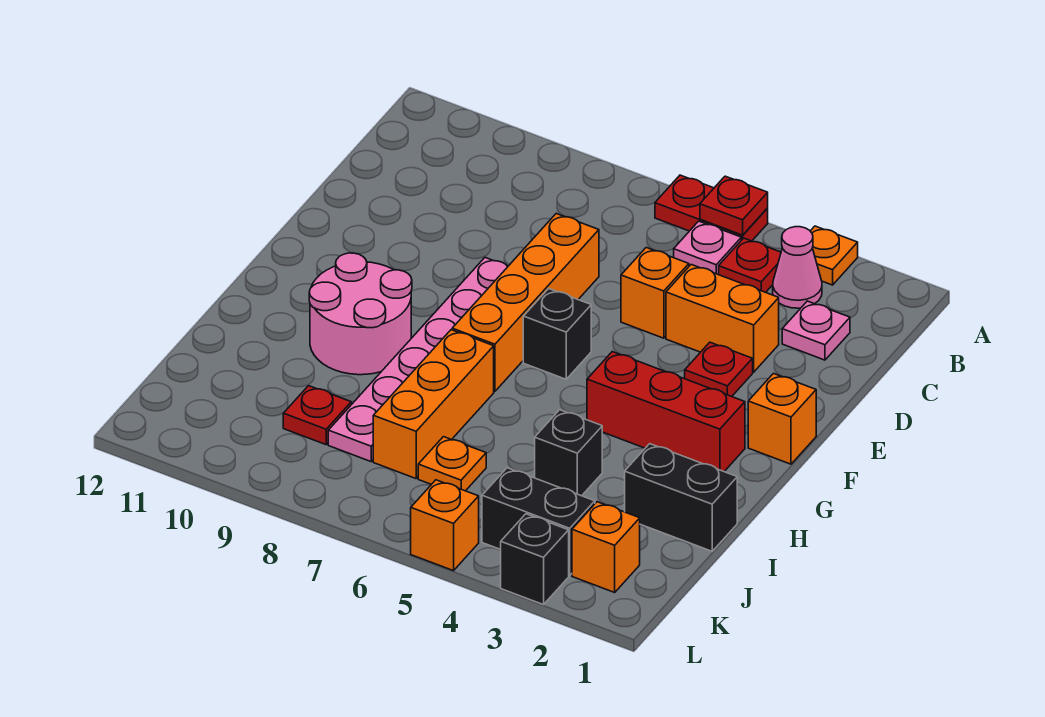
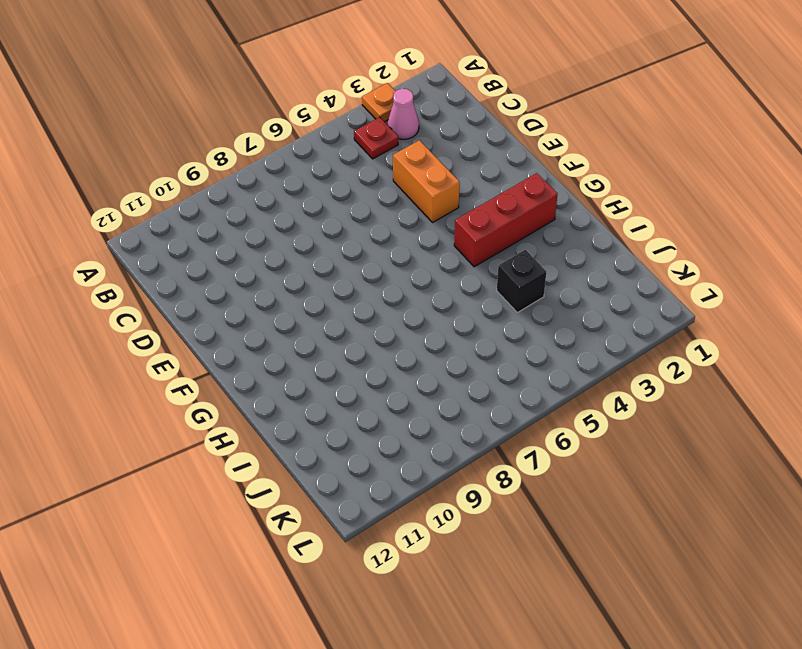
orange brick D4:E4 level 1 -> orange brick D3:D4 level 1
none -> red plate A5:A6 level 1
none -> pink plate B5 level 1
none -> pink plate C2 level 1

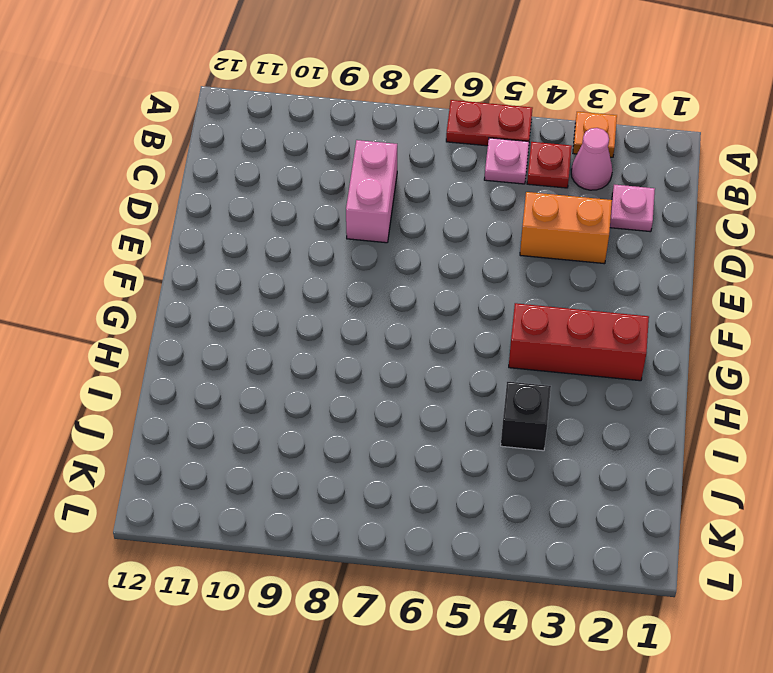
pink brick C8:D8 level 1 -> none
none -> orange brick D5 level 1
none -> orange brick D7:G7 level 1
none -> red plate E3 level 1

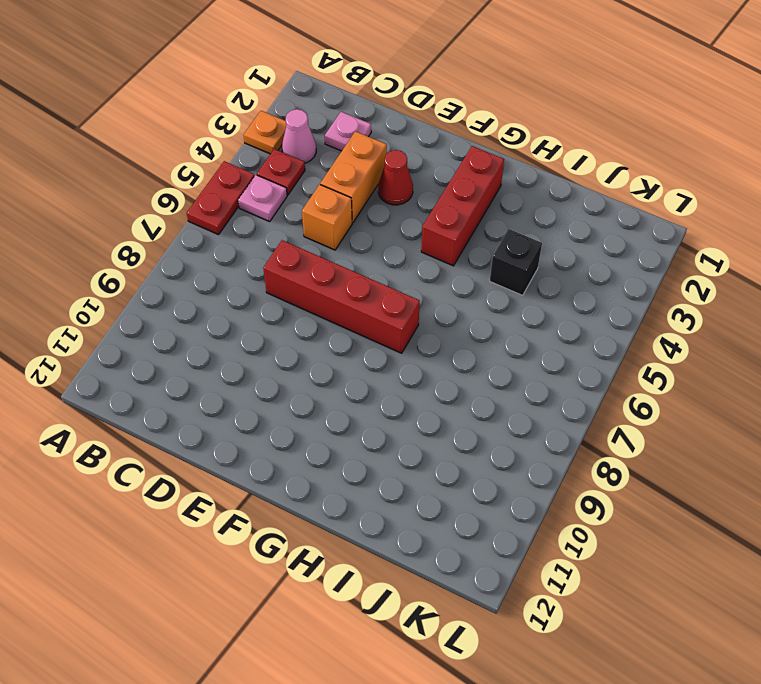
red brick D7:G7 level 1 -> orange brick D7:G7 level 1
red cone E3 level 1 -> red plate E3 level 1
none -> pink plate E8:J8 level 1
none -> orange brick F1 level 1
none -> black brick F6 level 1

